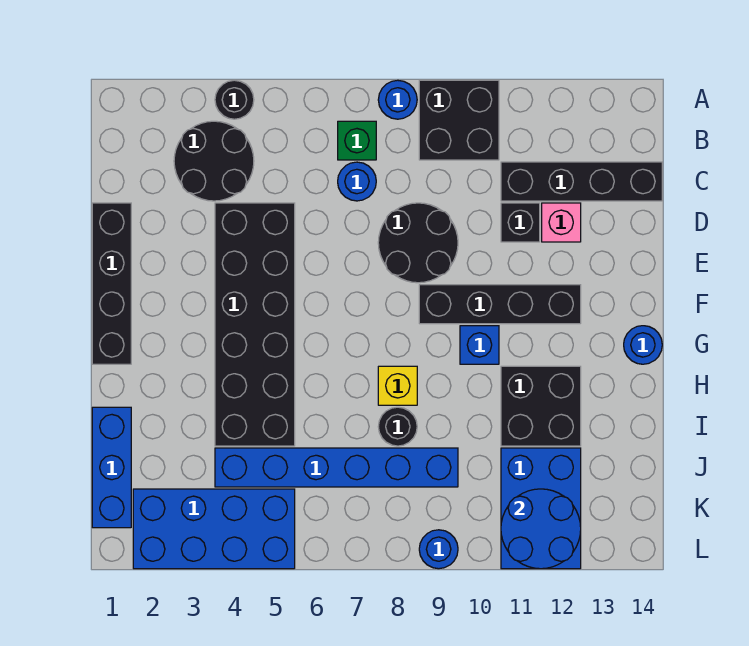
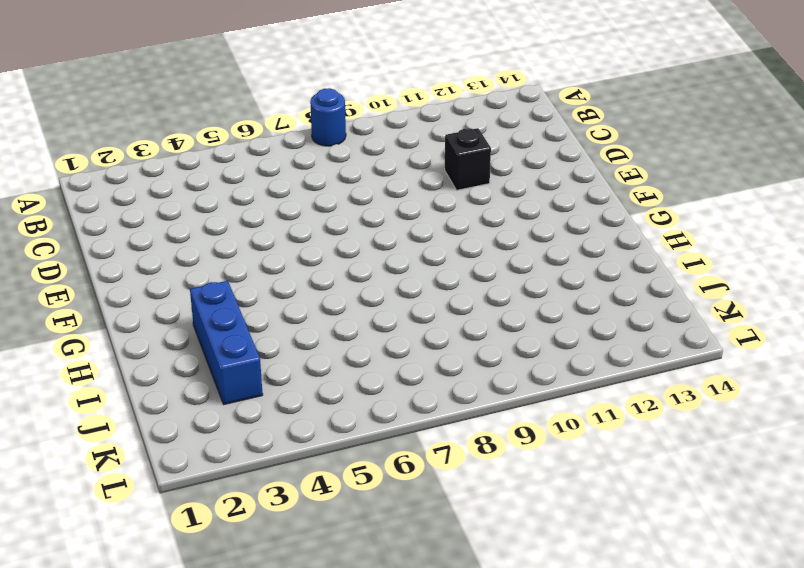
blue brick H3:J3 level 1 -> blue brick I1:K1 level 1
none -> black round brick A4 level 1
none -> black brick A9:B10 level 1
none -> black round brick B3:C4 level 1

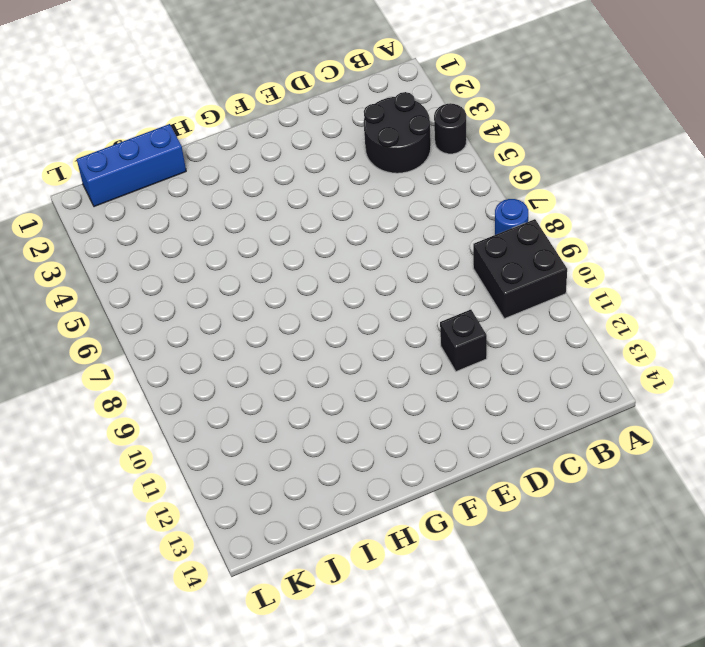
none -> green brick B7 level 1
none -> blue round brick C7 level 1
none -> black brick C11:C14 level 1

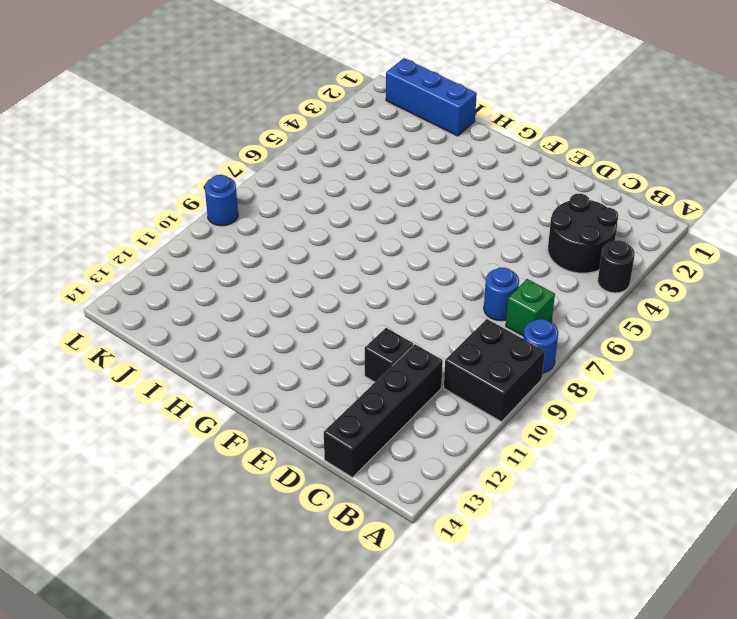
none -> black brick D1:G1 level 1
none -> black brick D4:I5 level 1
none -> black round brick D8:E9 level 1

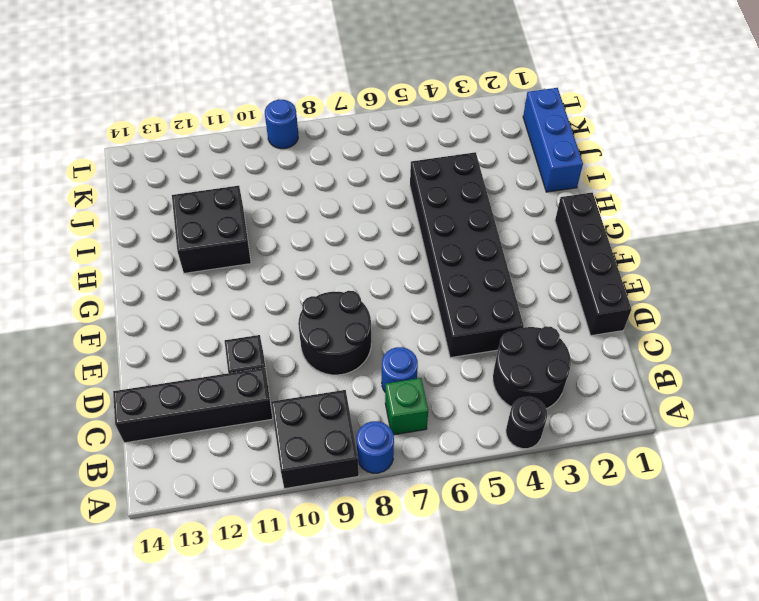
none -> pink brick D12 level 1
none -> black brick F9:F12 level 1
none -> blue brick G10 level 1

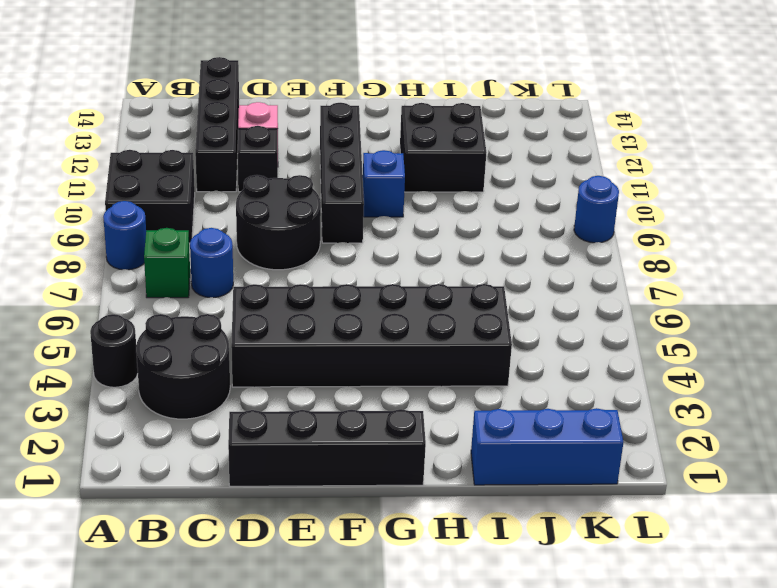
none -> blue round brick G14 level 1
none -> yellow brick H8 level 1
none -> black round brick I8 level 1

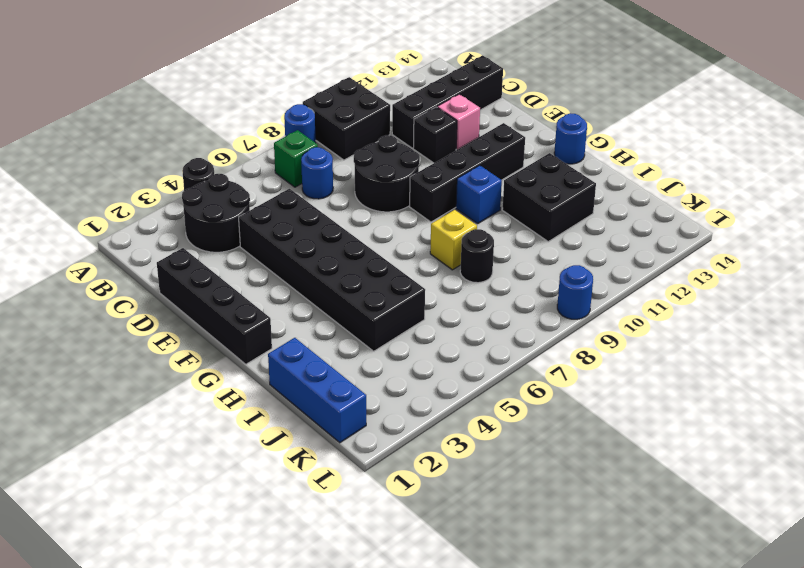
none -> blue brick J4:J9 level 1
none -> blue brick J11:L12 level 1
none -> blue brick K2:L5 level 1

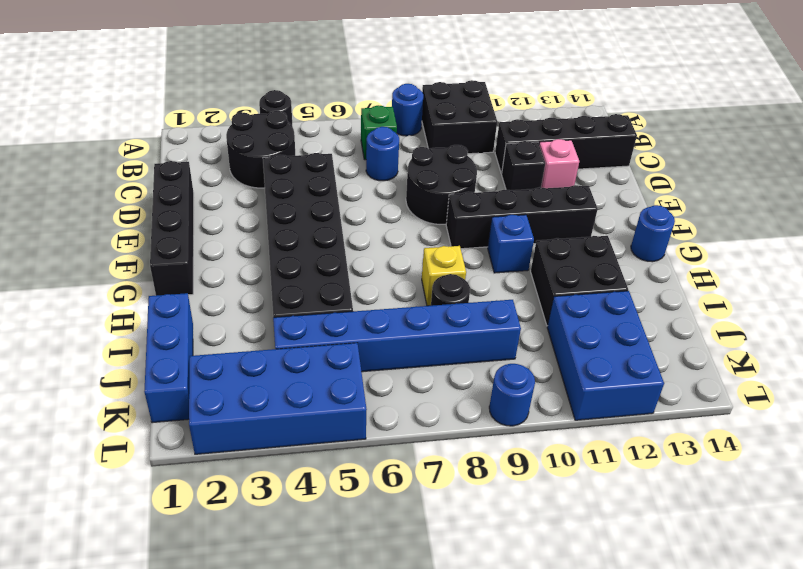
none -> blue round brick K11:L12 level 2

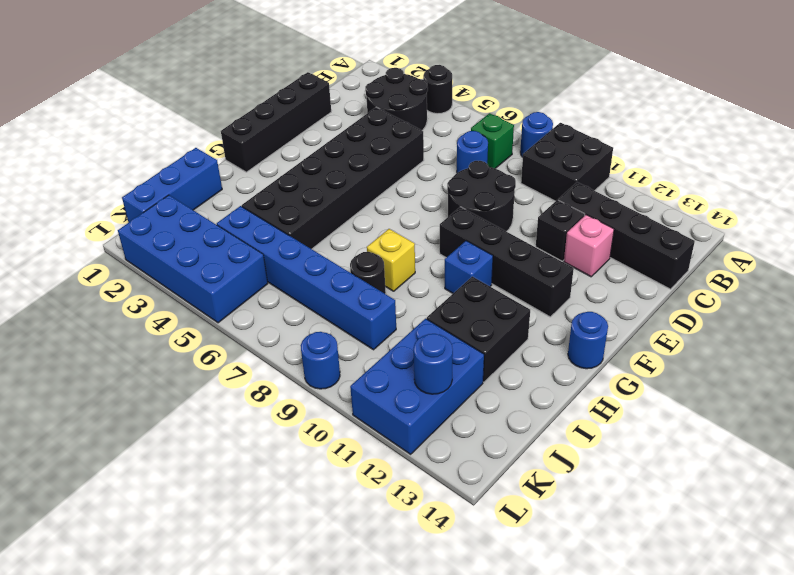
blue round brick K12 level 2 -> blue round brick K11:L12 level 2

